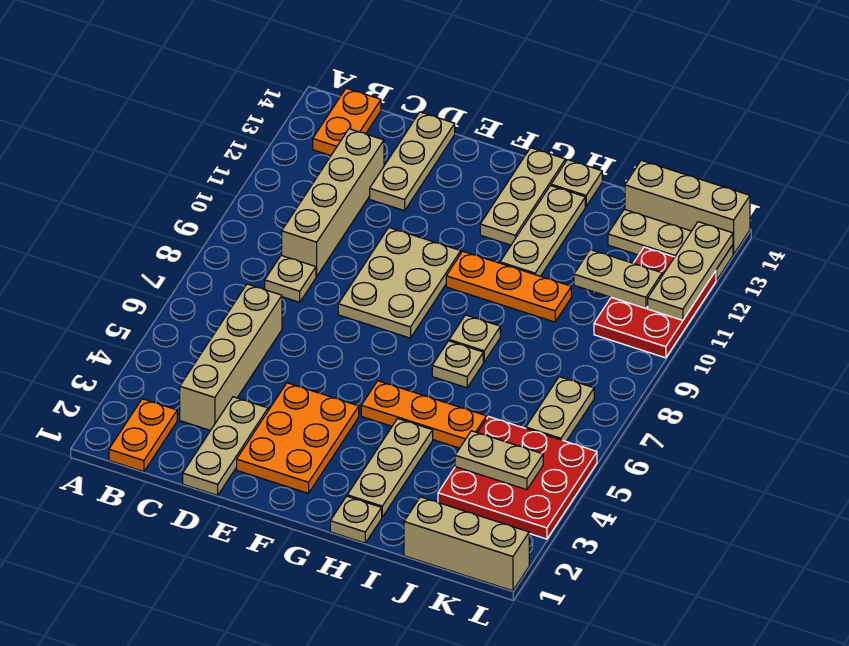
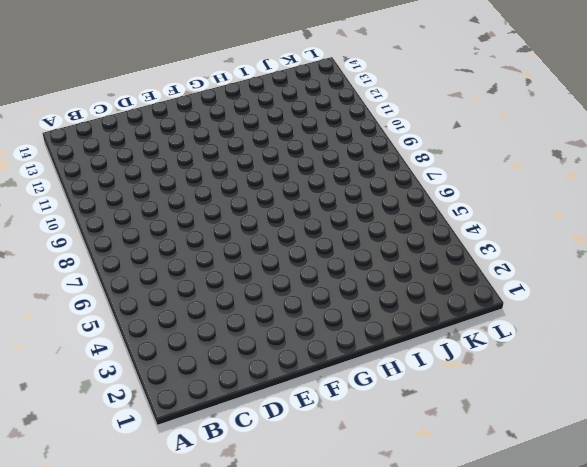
none -> orange plate B1:B2 level 1
none -> orange plate B13:B14 level 1
none -> tan brick C3:C6 level 1

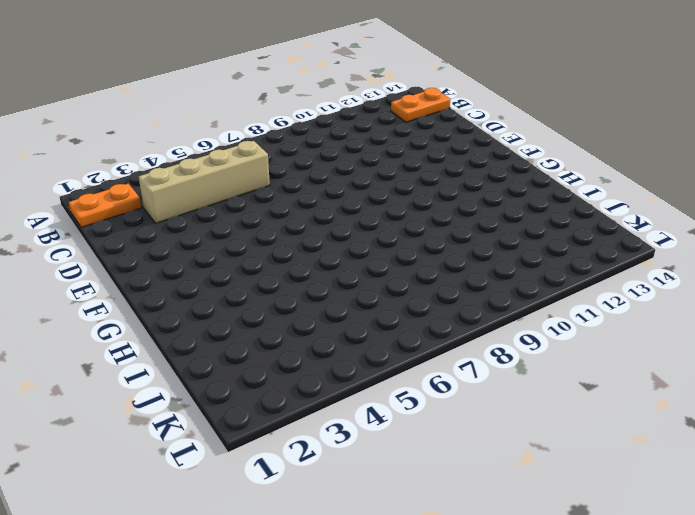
none -> tan plate C8 level 1
none -> tan brick C9:C12 level 1
none -> tan plate D1:D3 level 1

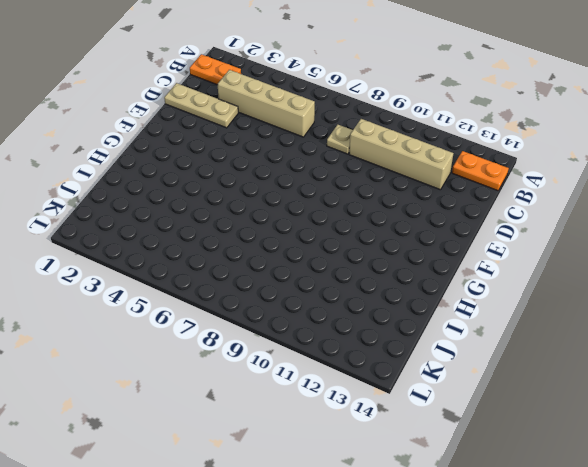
none -> tan plate D12:D14 level 1
none -> orange plate E2:F4 level 1
none -> tan plate E8:F10 level 1

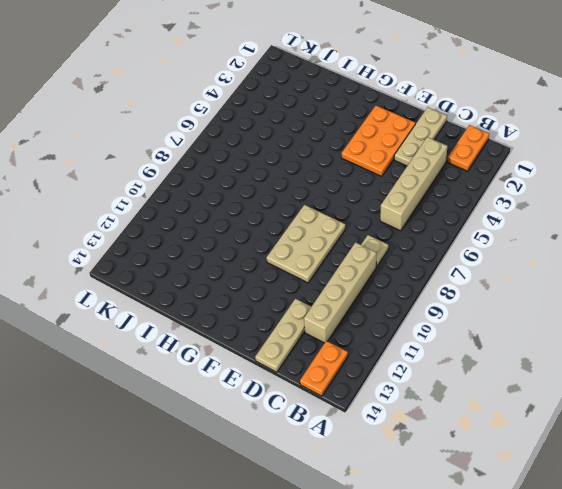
none -> orange plate G5:I5 level 1
none -> orange plate G10:I10 level 1
none -> tan plate G12:G14 level 1

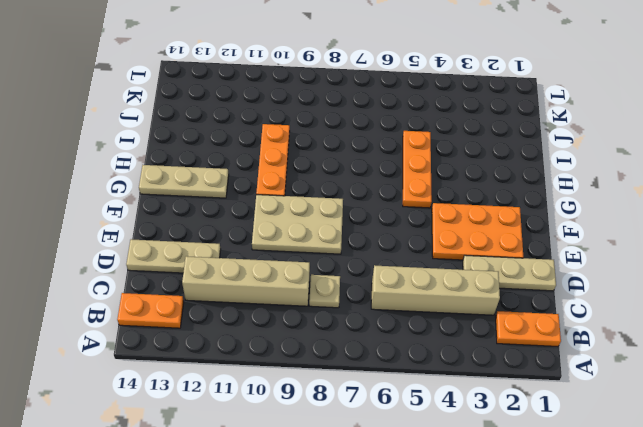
none -> tan plate H1 level 1
none -> tan plate H2:H4 level 1
none -> tan plate H7 level 1

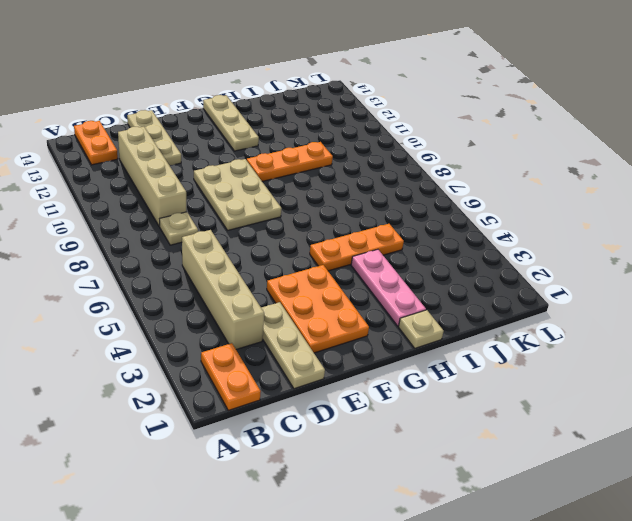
pink plate H2:H4 level 1 -> tan plate H2:H4 level 1
none -> tan plate H7 level 1
none -> tan plate H8 level 1
none -> tan plate H11:H13 level 1

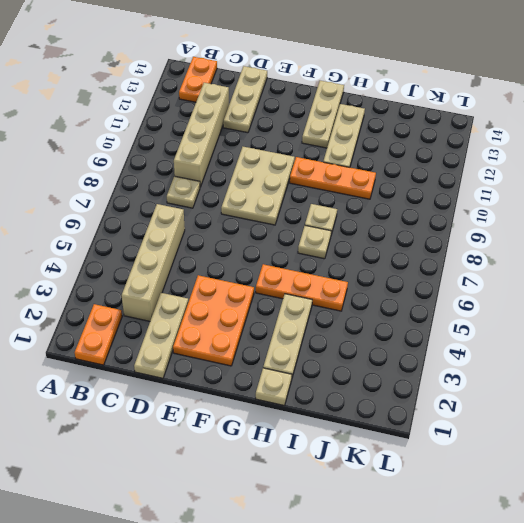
none -> tan plate H14 level 1
none -> tan brick J1:L1 level 1
none -> red plate J3:L5 level 1

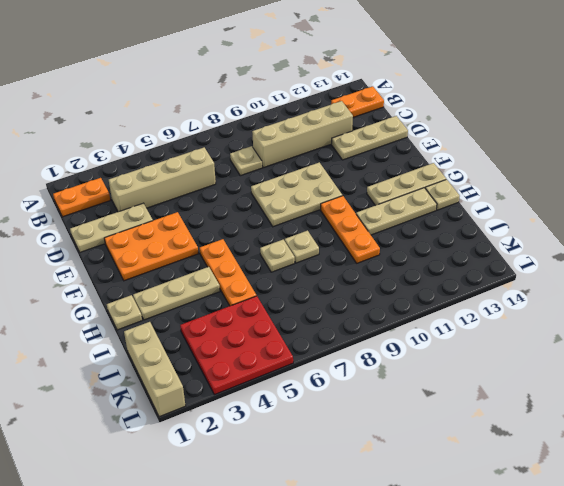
none -> tan plate J13:L13 level 1
none -> tan brick J14:L14 level 1
none -> tan plate K6:K7 level 1

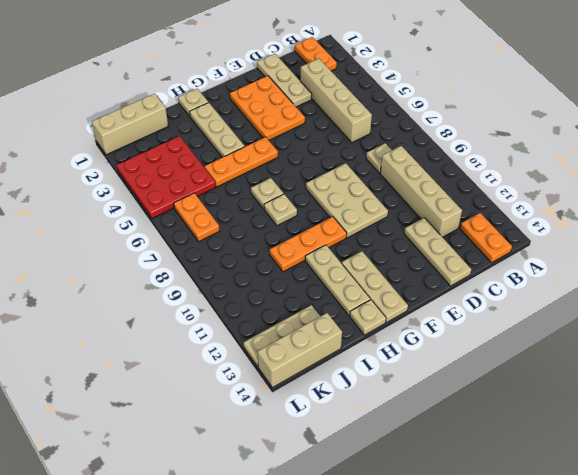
orange plate K6:K7 level 1 -> tan plate K6:K7 level 1
none -> red plate K10:L12 level 1
none -> tan plate J4:K4 level 2
none -> tan plate J11:K11 level 2

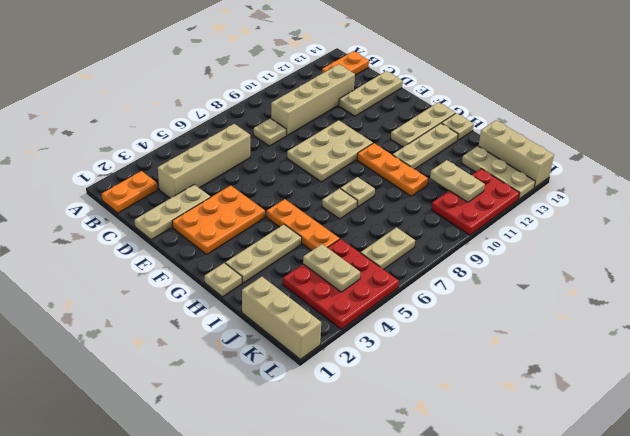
none -> tan plate L11:L13 level 2

